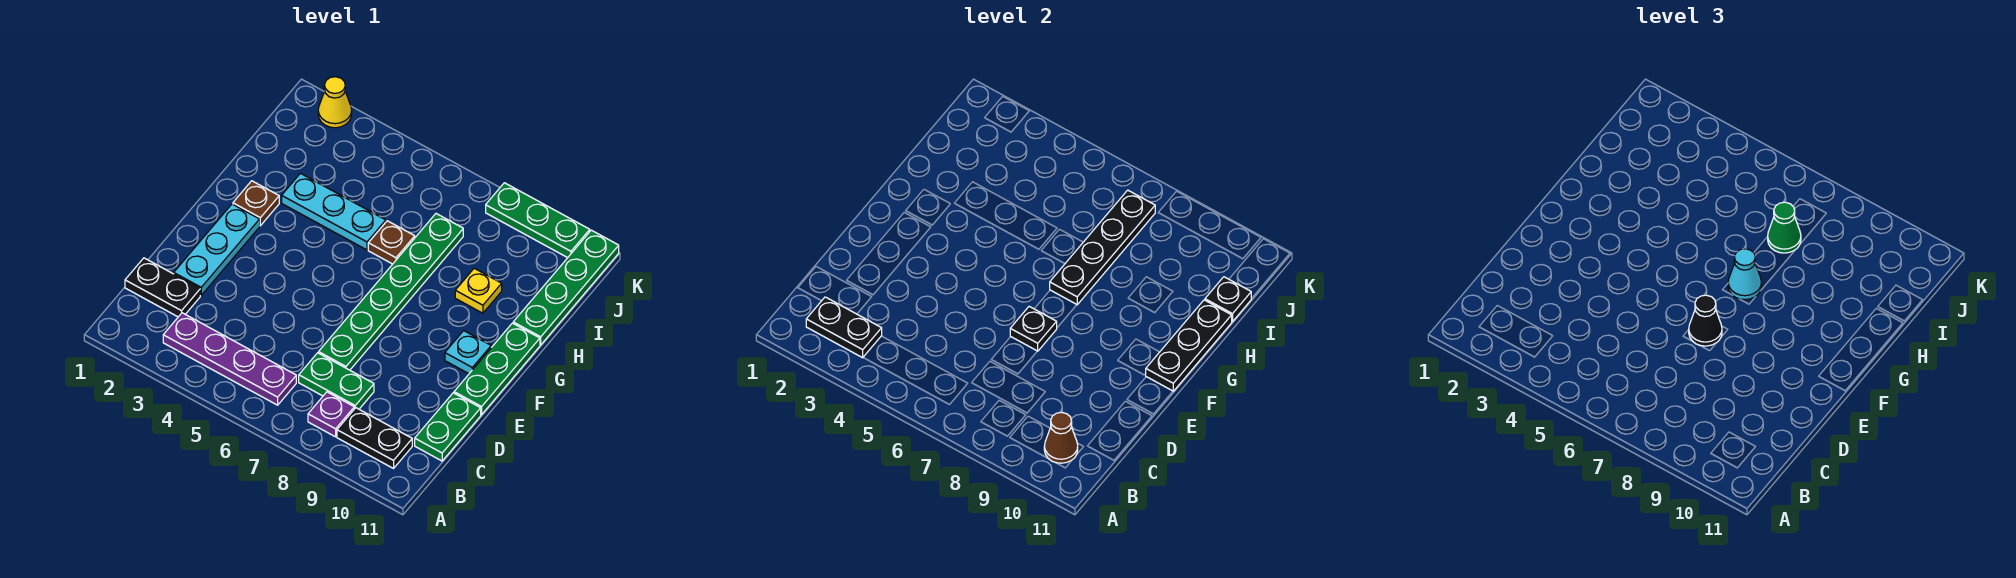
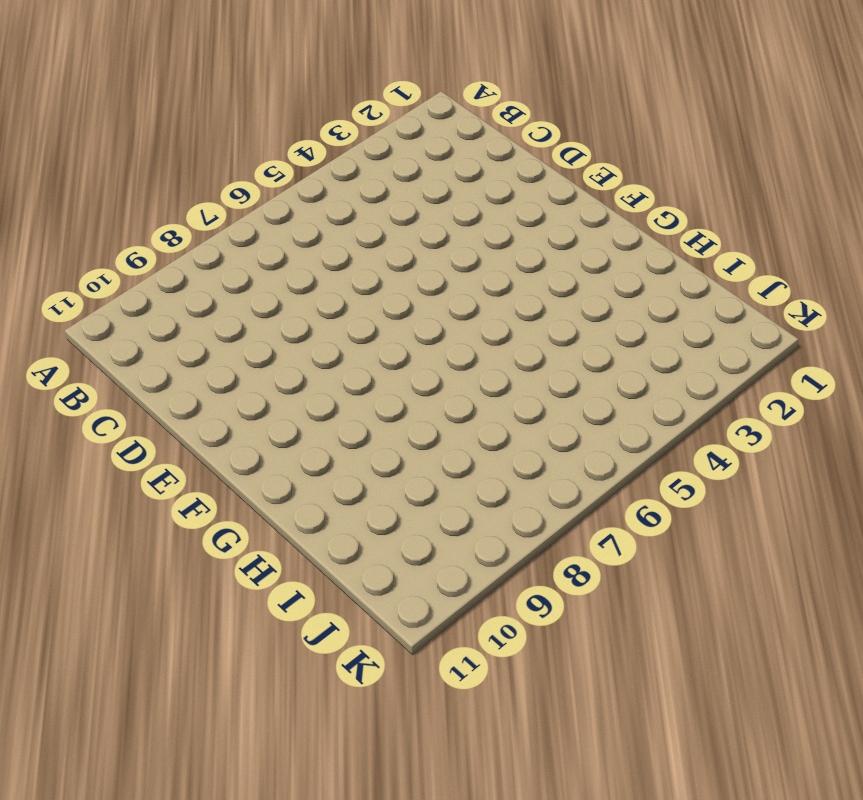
none -> purple plate B3:B6 level 1
none -> purple plate B8 level 1
none -> black plate B9:B10 level 1

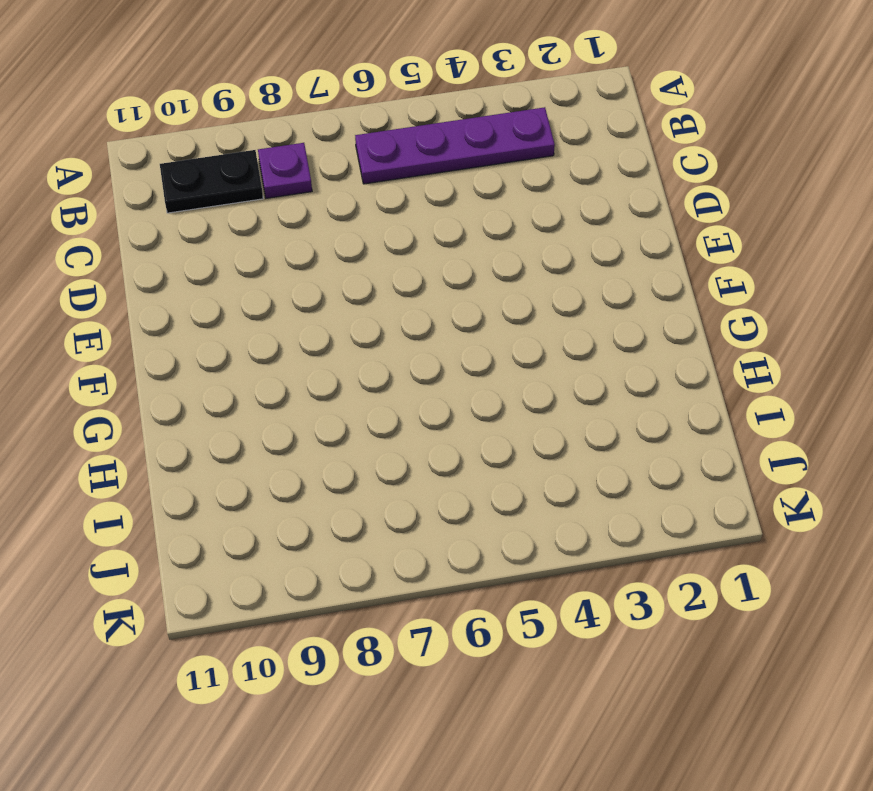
none -> black plate C1:C2 level 1
none -> green plate C7:C8 level 1
none -> green plate C11:D11 level 1

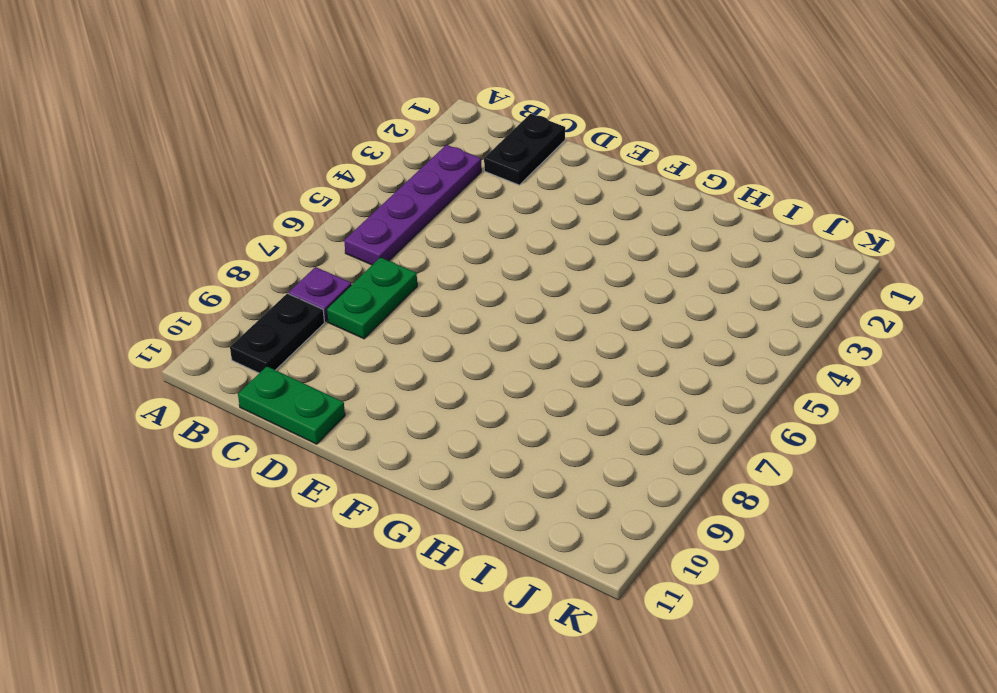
none -> cyan plate D2:F2 level 1
none -> green plate D7:I7 level 1
none -> green plate E11:G11 level 1

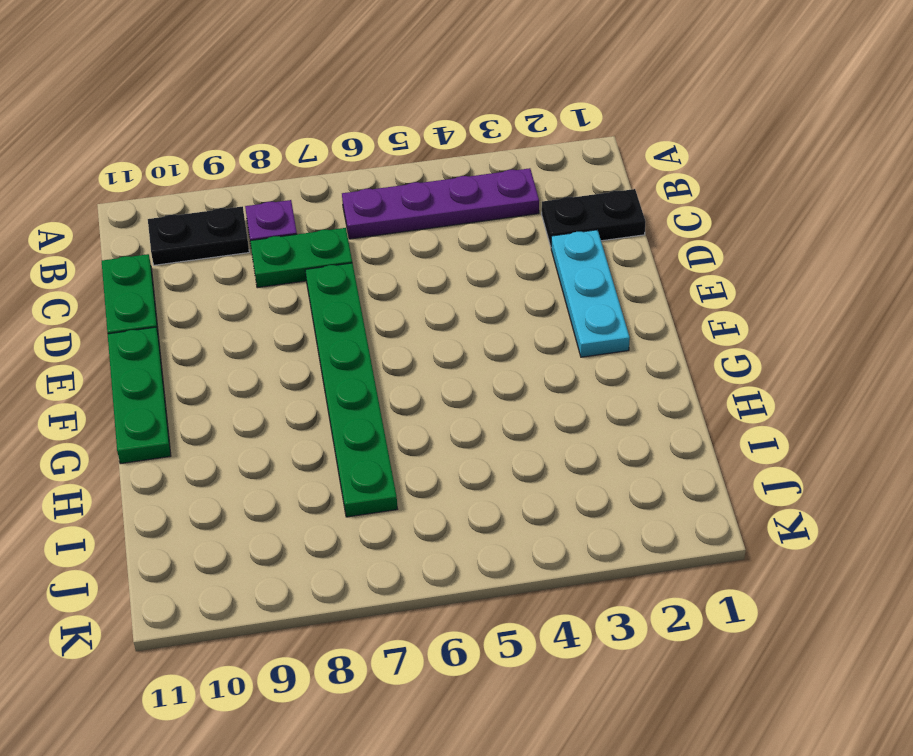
none -> cyan plate F10 level 1
none -> brown plate G2 level 1
none -> cyan plate H3:H5 level 1

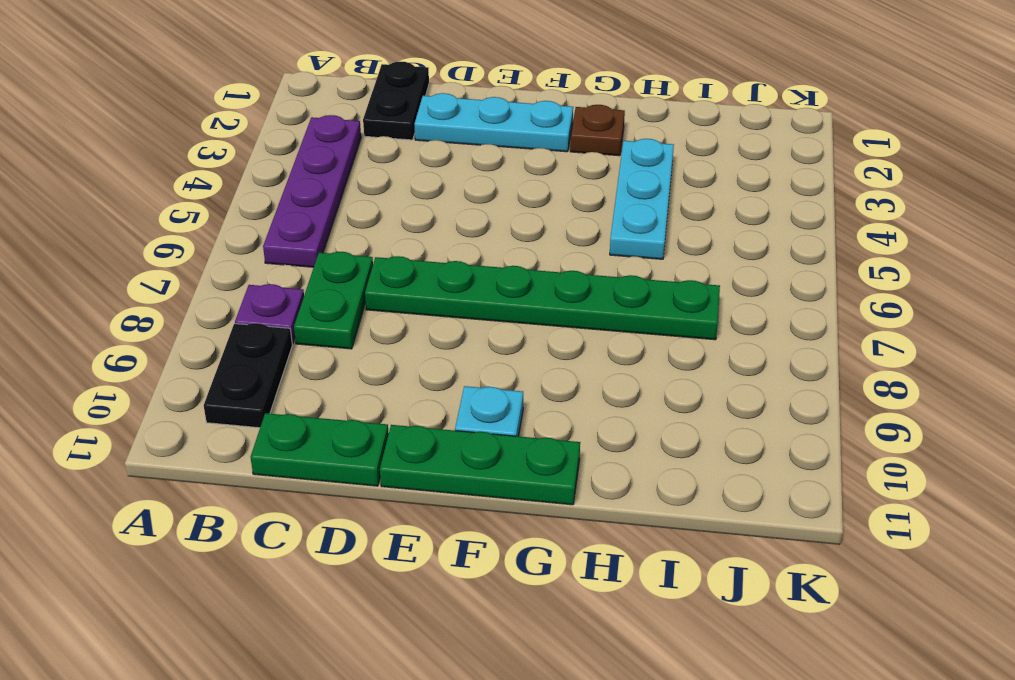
none -> brown plate H6 level 1
none -> yellow plate H9 level 1
none -> green plate H11:K11 level 1

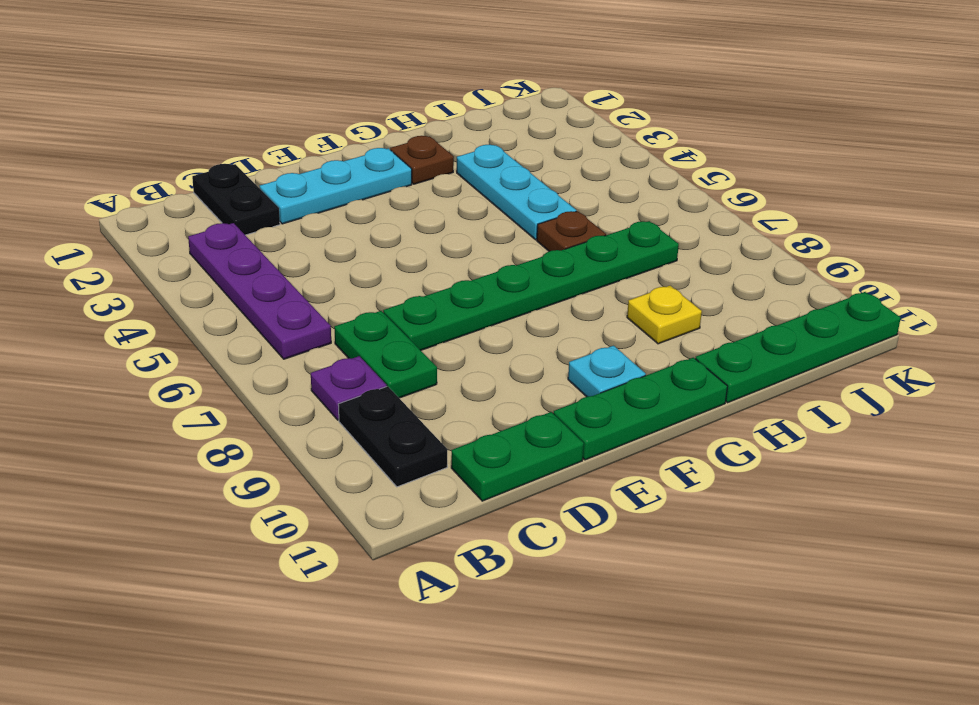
none -> yellow cone K2 level 1
none -> green plate K8:K10 level 1
none -> black plate B2:B3 level 2

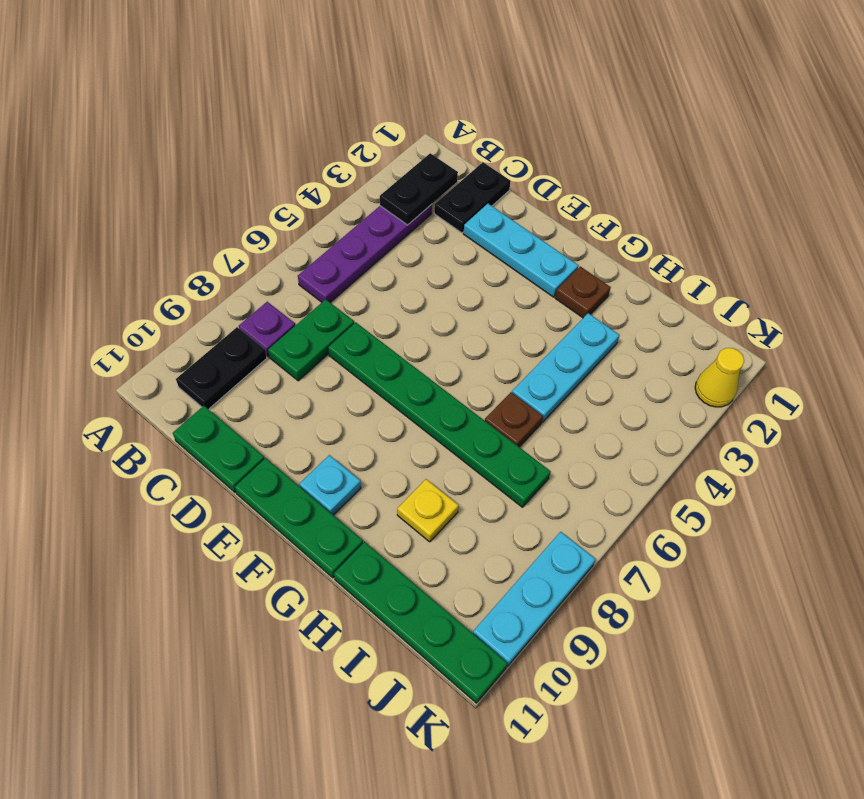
cyan plate K8:K10 level 1 -> green plate K8:K10 level 1
none -> brown cone B10 level 2
none -> black plate E7 level 2
none -> black plate F11:H11 level 2

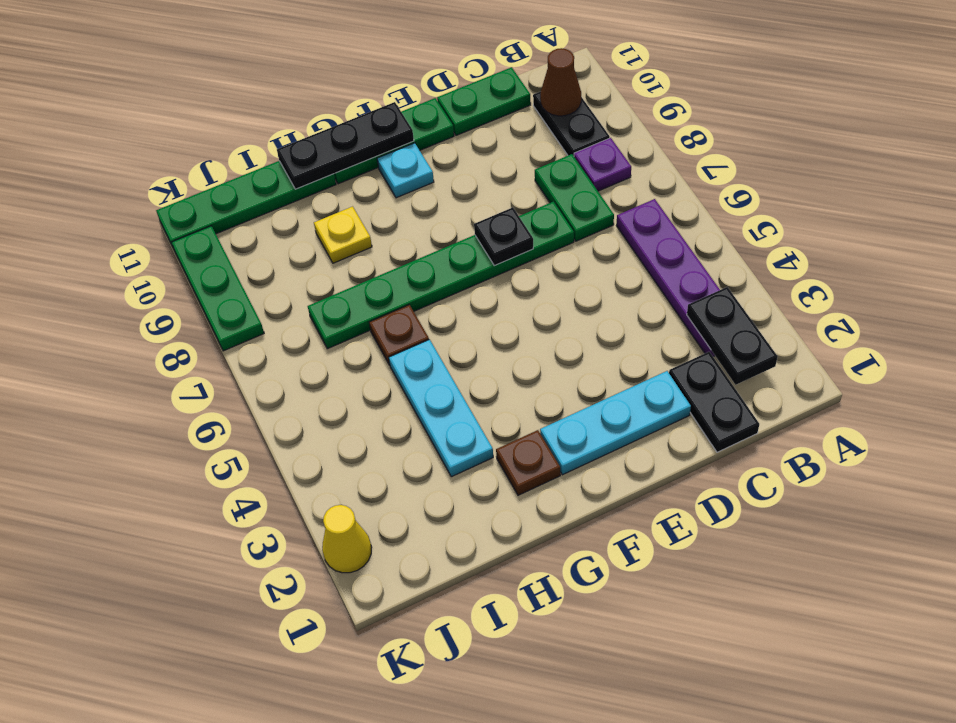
none -> black plate G7:J7 level 2
none -> black plate I11 level 2
none -> black cone E7 level 3

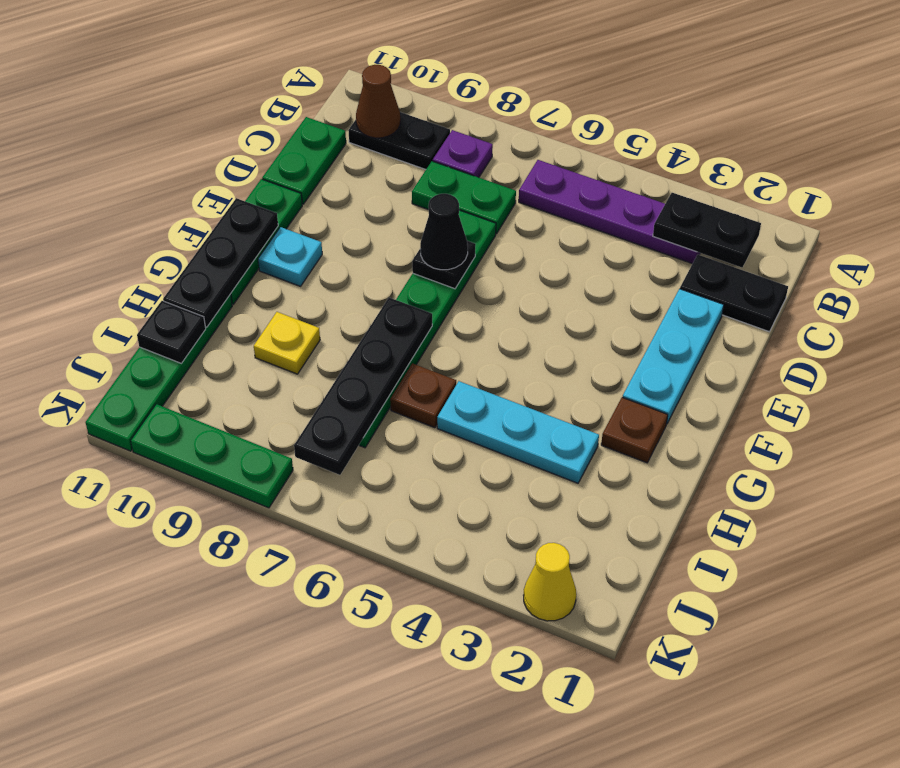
none -> cyan cone G7 level 3
none -> green cone I7 level 3

